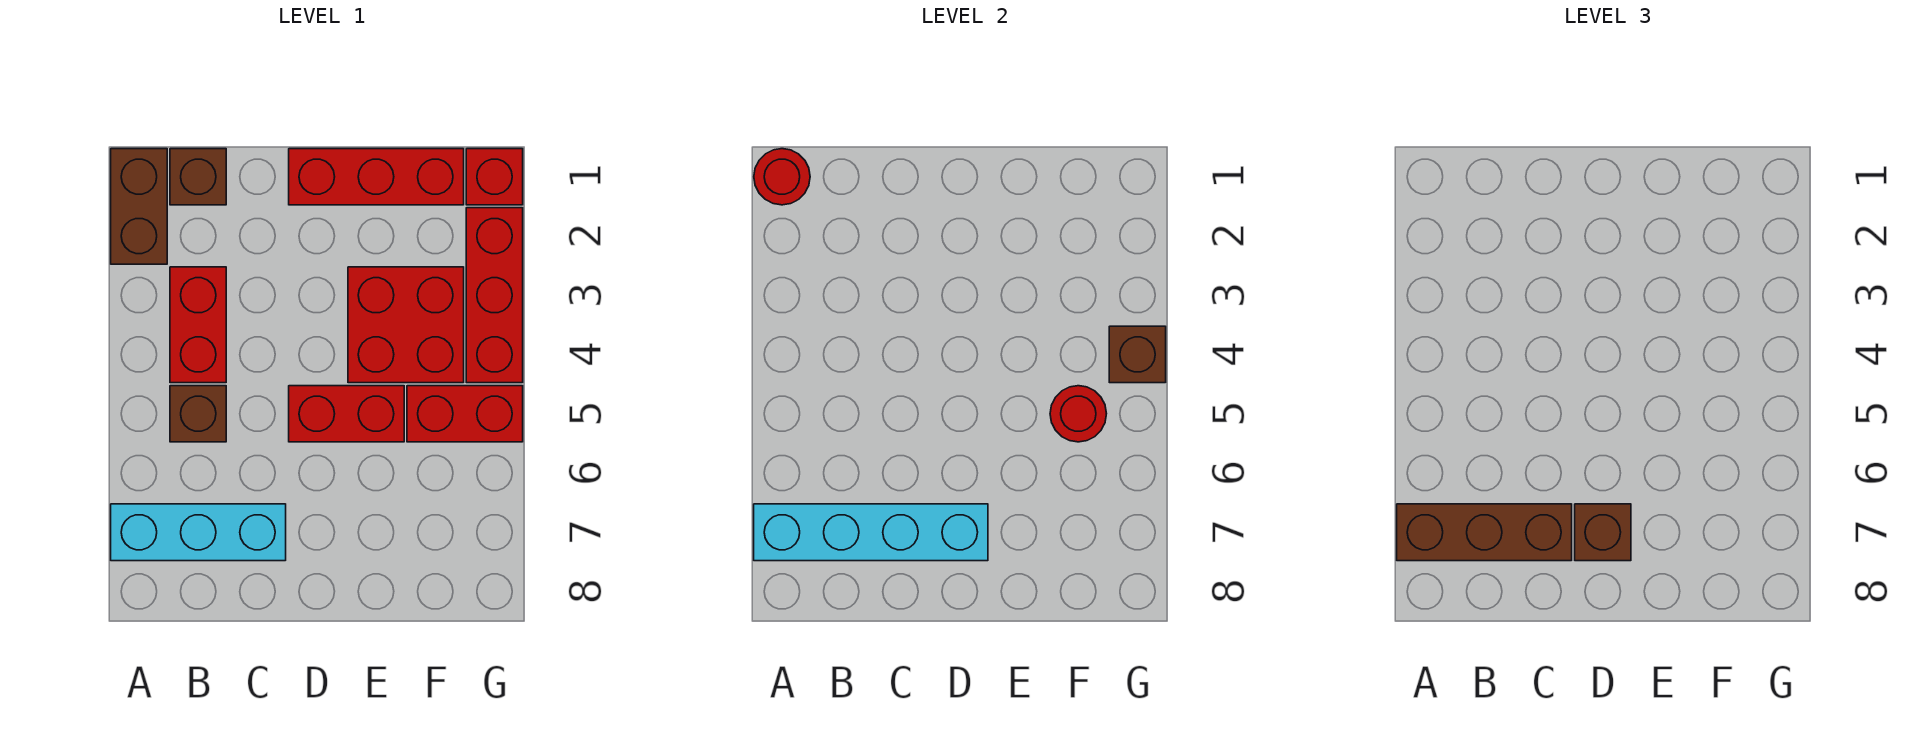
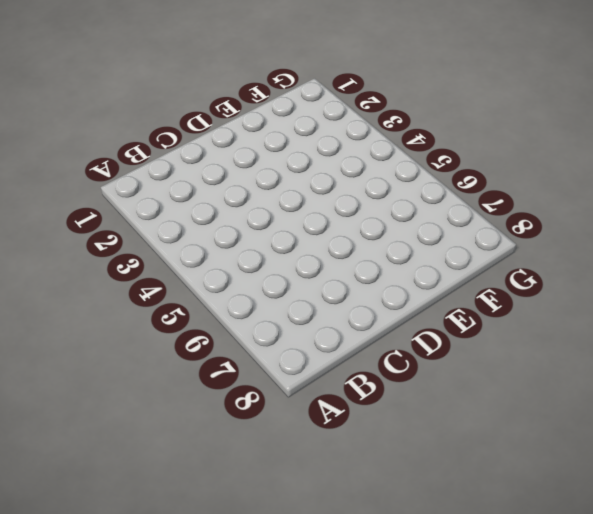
none -> brown brick A1:A2 level 1
none -> cyan brick A7:C7 level 1
none -> brown brick B1 level 1

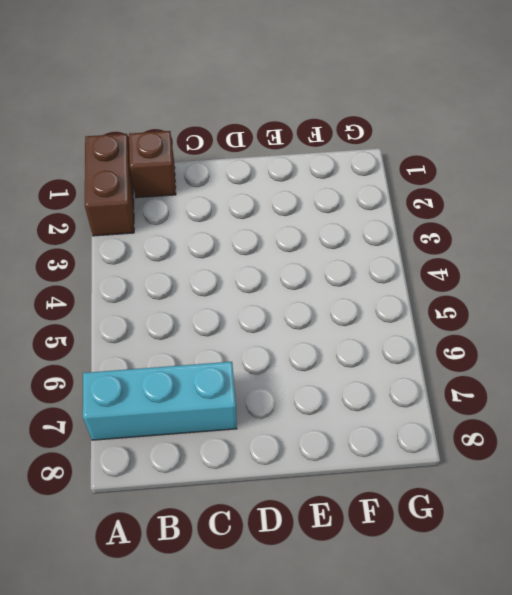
none -> red brick B3:B4 level 1
none -> brown brick B5 level 1
none -> red brick D1:F1 level 1

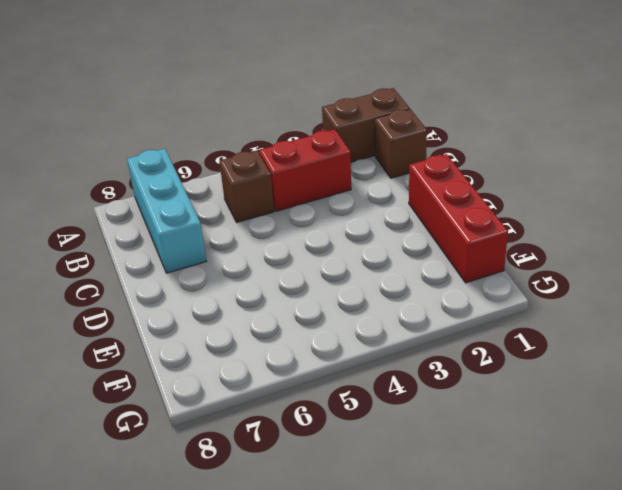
none -> red brick D5:E5 level 1
none -> red brick E3:F4 level 1
none -> red brick F5:G5 level 1

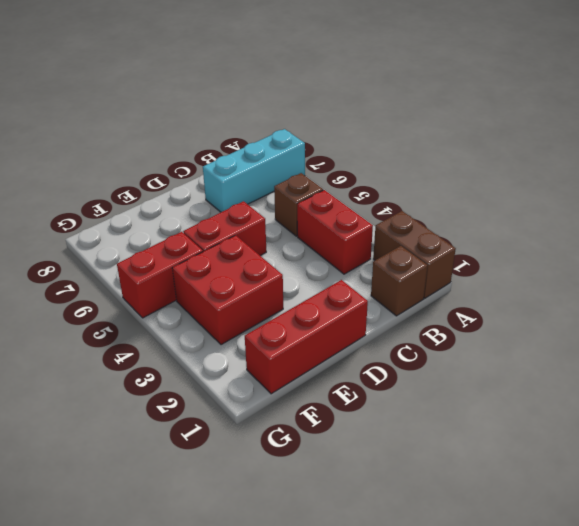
none -> red brick G1 level 1
none -> red brick G2:G4 level 1
none -> red round brick A1 level 2

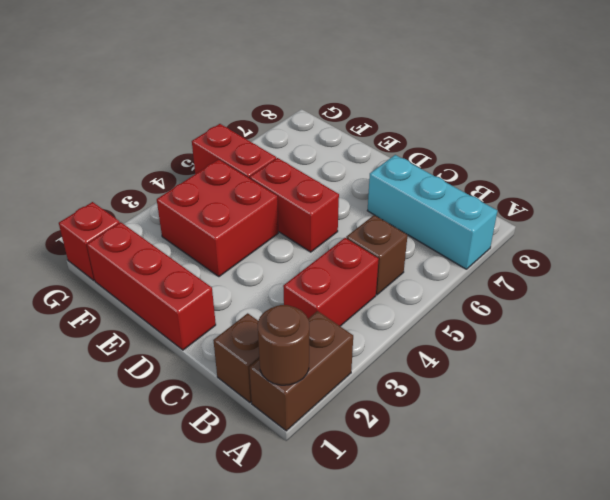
brown round brick A1 level 2 -> red round brick A1 level 2
none -> red brick G2:G4 level 1
none -> cyan brick A7:D7 level 2
none -> red round brick F5 level 2

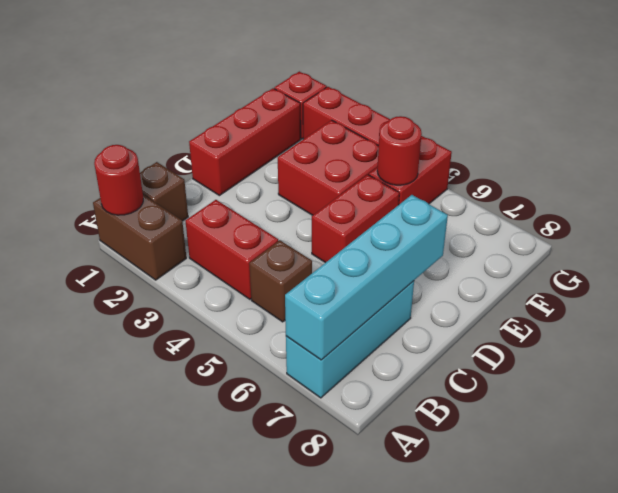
none -> brown brick G4 level 2
none -> brown brick A7:C7 level 3
none -> brown brick D7 level 3

